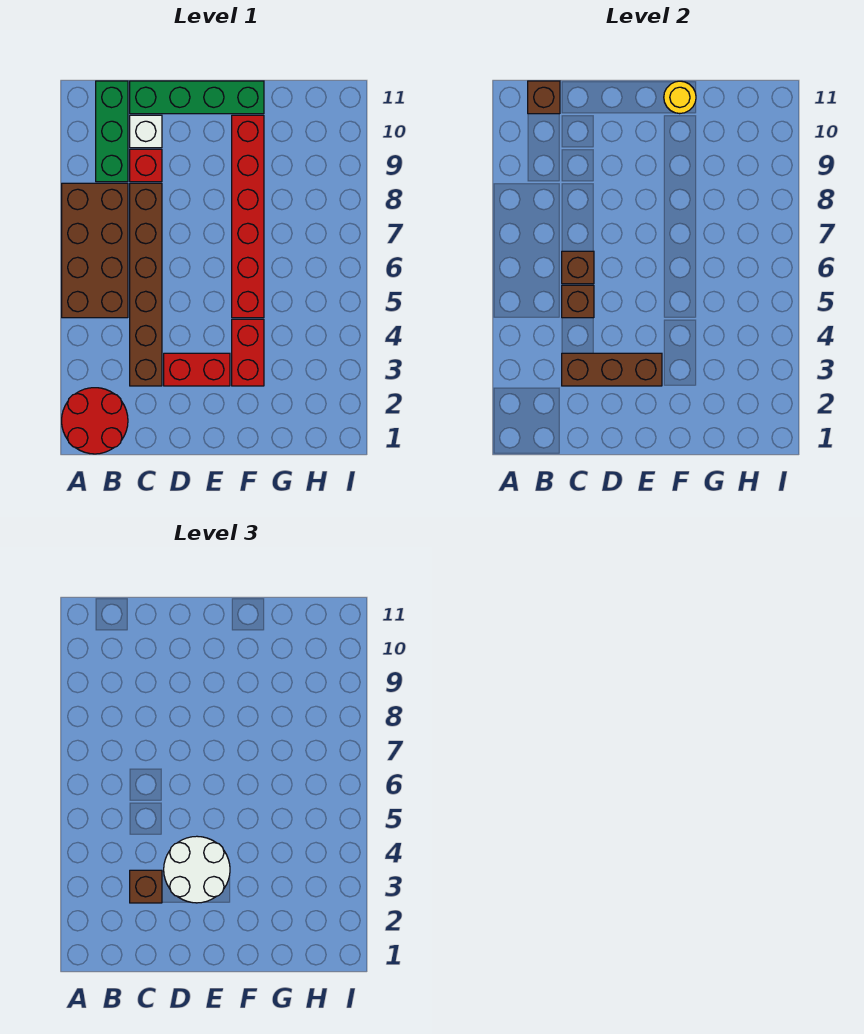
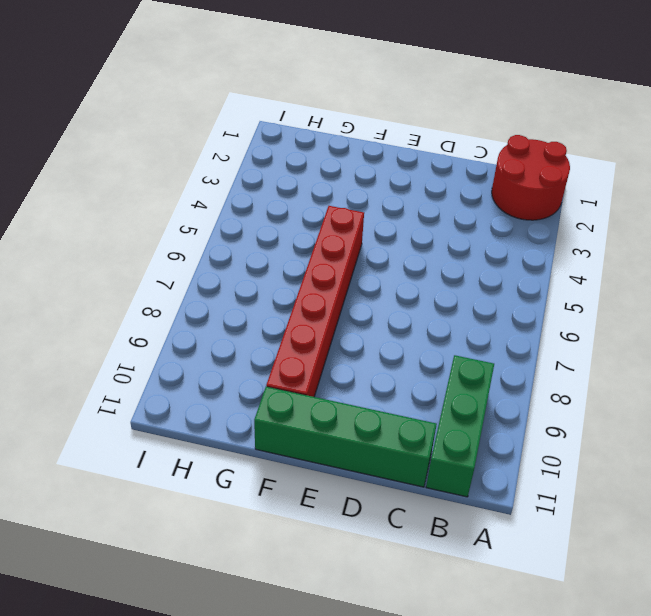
none -> brown brick A5:B8 level 1
none -> brown brick C3:C8 level 1
none -> red brick C9 level 1

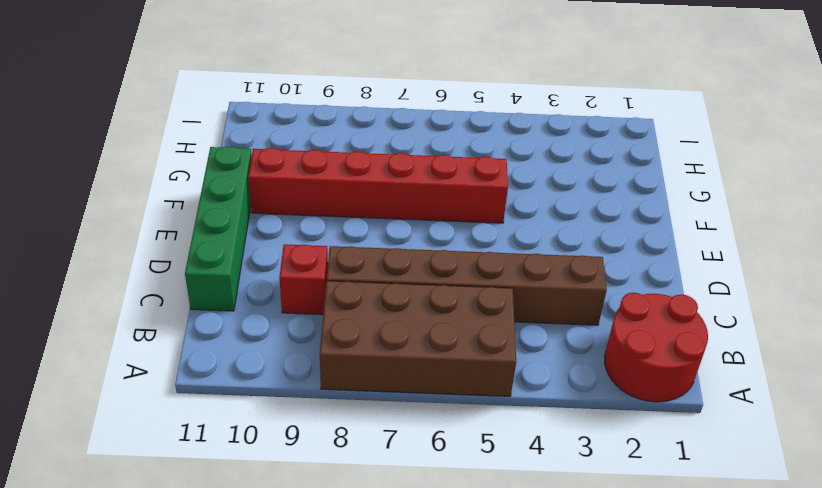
none -> green brick B9:B11 level 1
none -> white brick C10 level 1
none -> red brick D3:E3 level 1

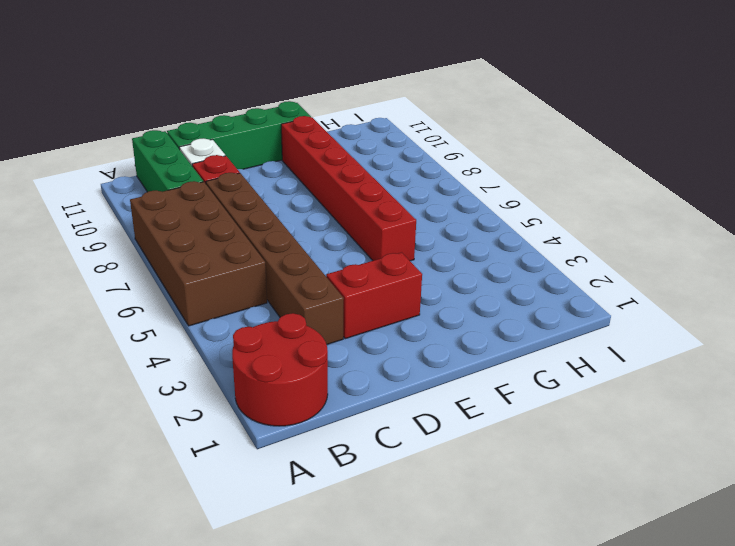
none -> red brick F3:F4 level 1
none -> brown brick B11 level 2
none -> brown brick C3:E3 level 2

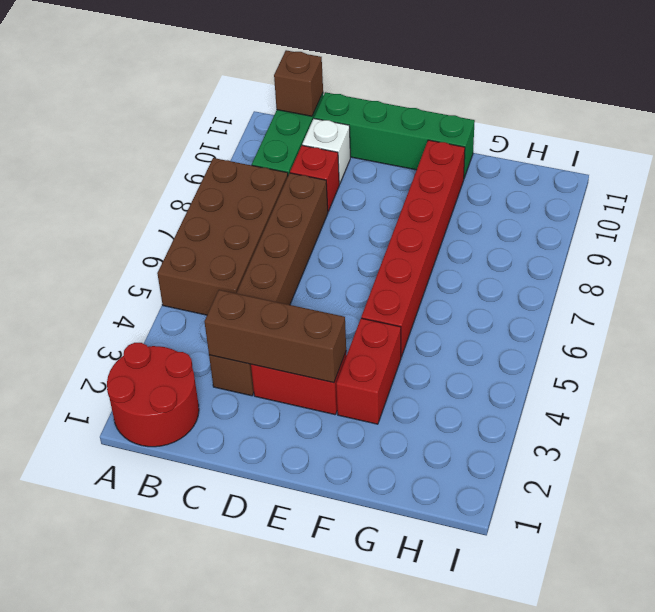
none -> brown brick C5 level 2
none -> brown brick C6 level 2
none -> yellow round brick F11 level 2

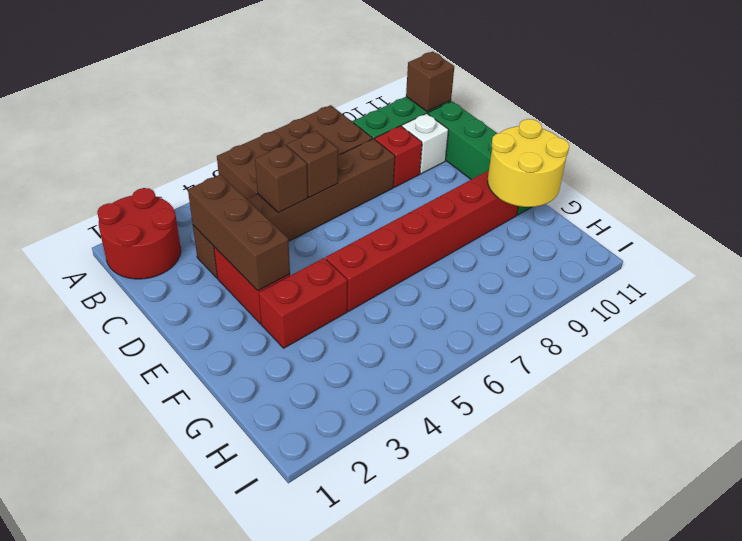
yellow round brick F10:G11 level 2 -> yellow round brick F11 level 2
none -> brown brick C3 level 3
none -> white round brick D3:E4 level 3

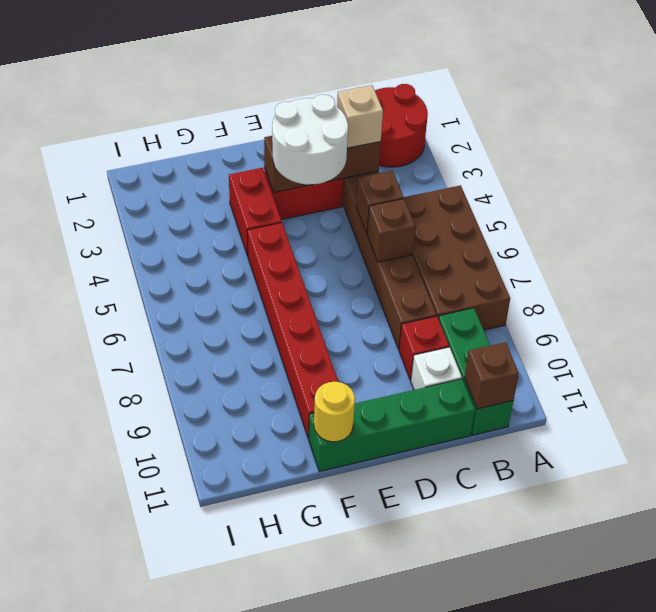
tan brick C3 level 3 -> brown brick C3 level 3

